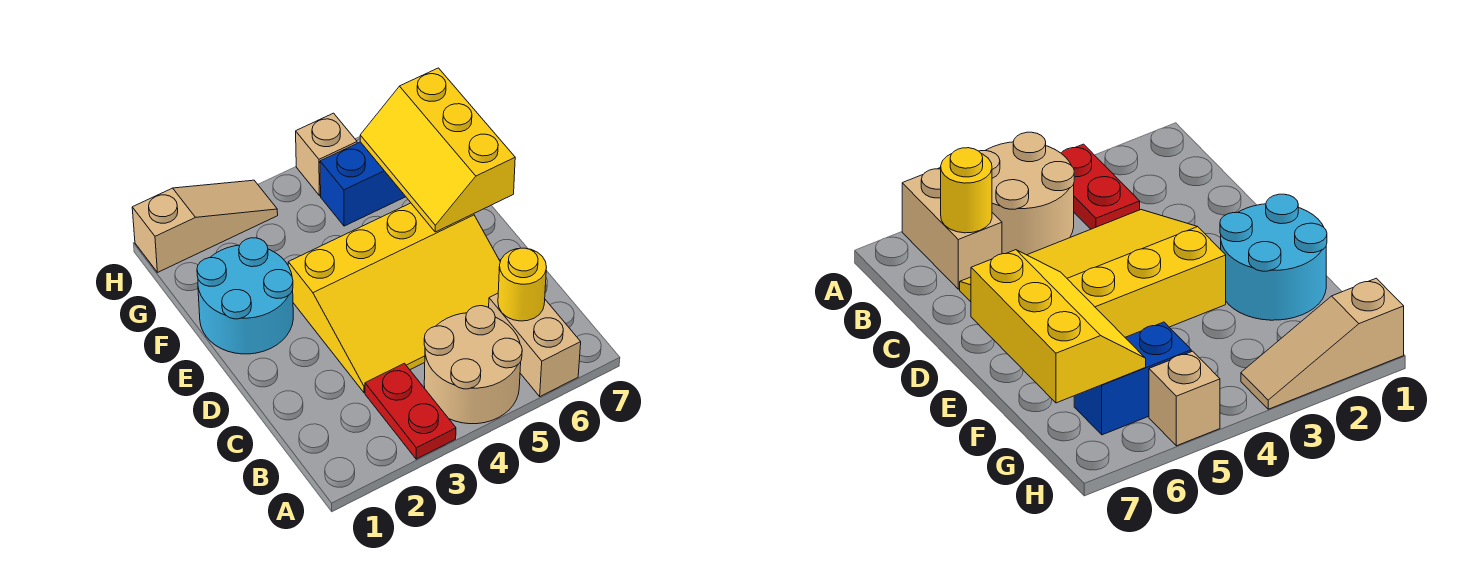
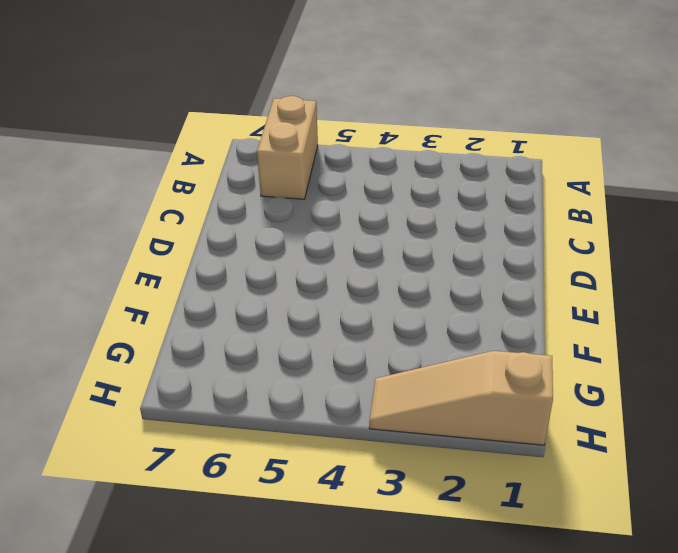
none -> red plate A3:B3 level 1
none -> tan round brick A4:B5 level 1

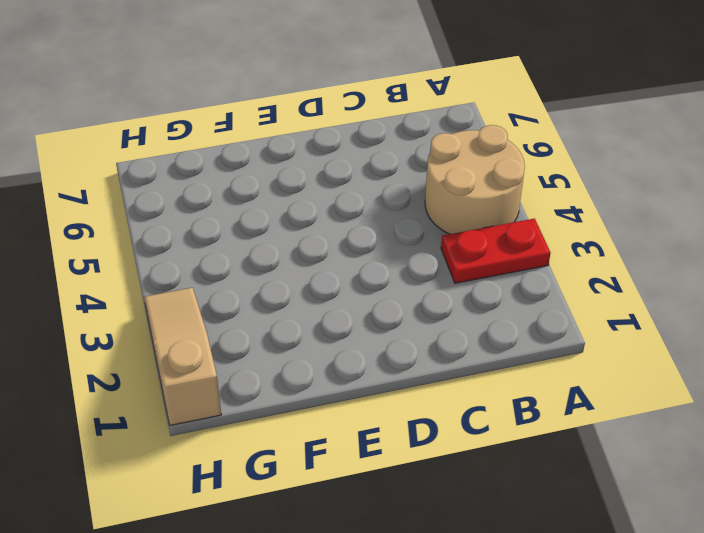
none -> tan brick A6:B6 level 1
none -> yellow slope C3:E6 level 1 top E

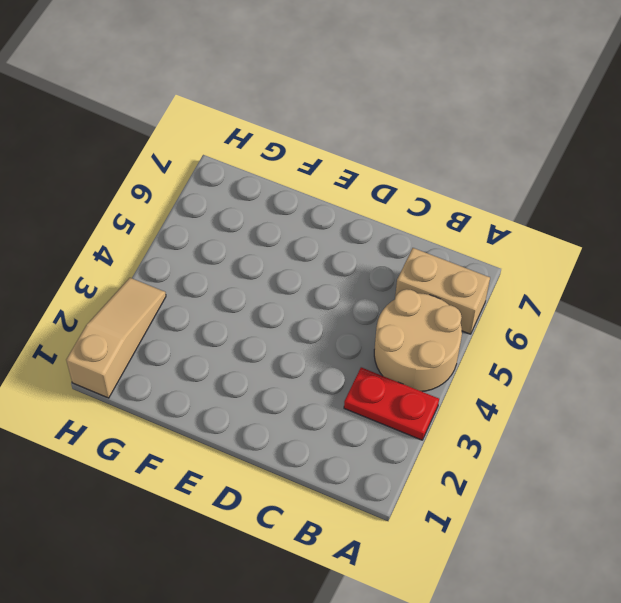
none -> yellow slope C3:E6 level 1 top E
none -> cyan round brick E1:F2 level 1

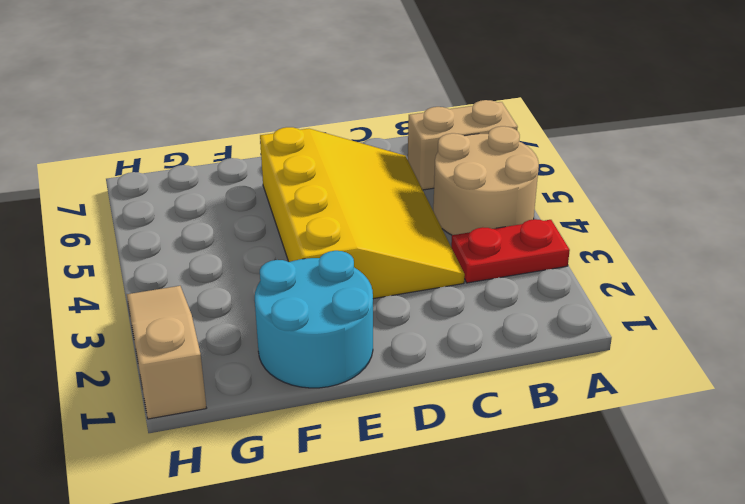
none -> blue brick G5:G6 level 1
none -> tan brick H5 level 1

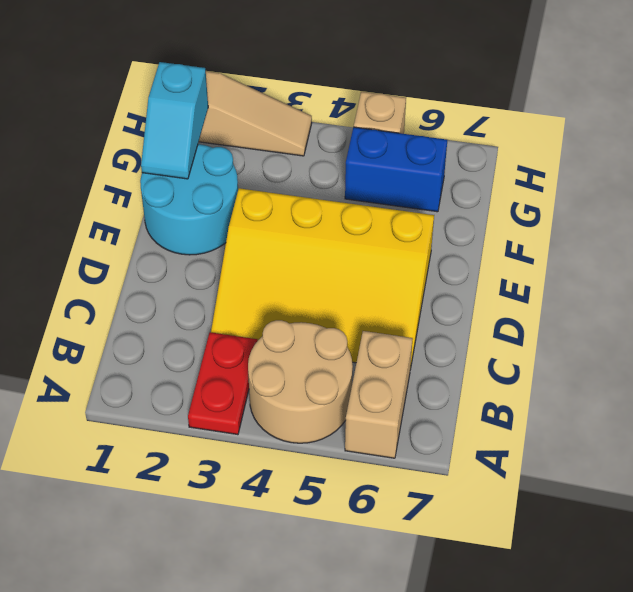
cyan slope F1:G1 level 2 top G -> none
none -> yellow round brick B6 level 2
none -> yellow slope E6:G7 level 2 top 7

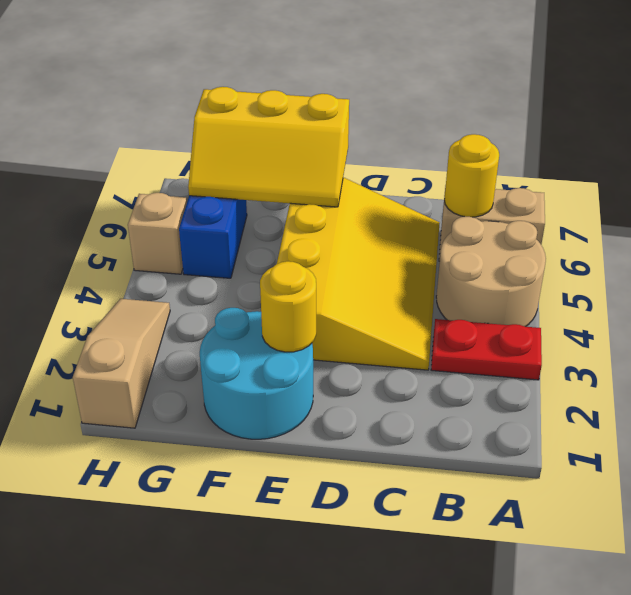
yellow round brick E2 level 2 -> none

